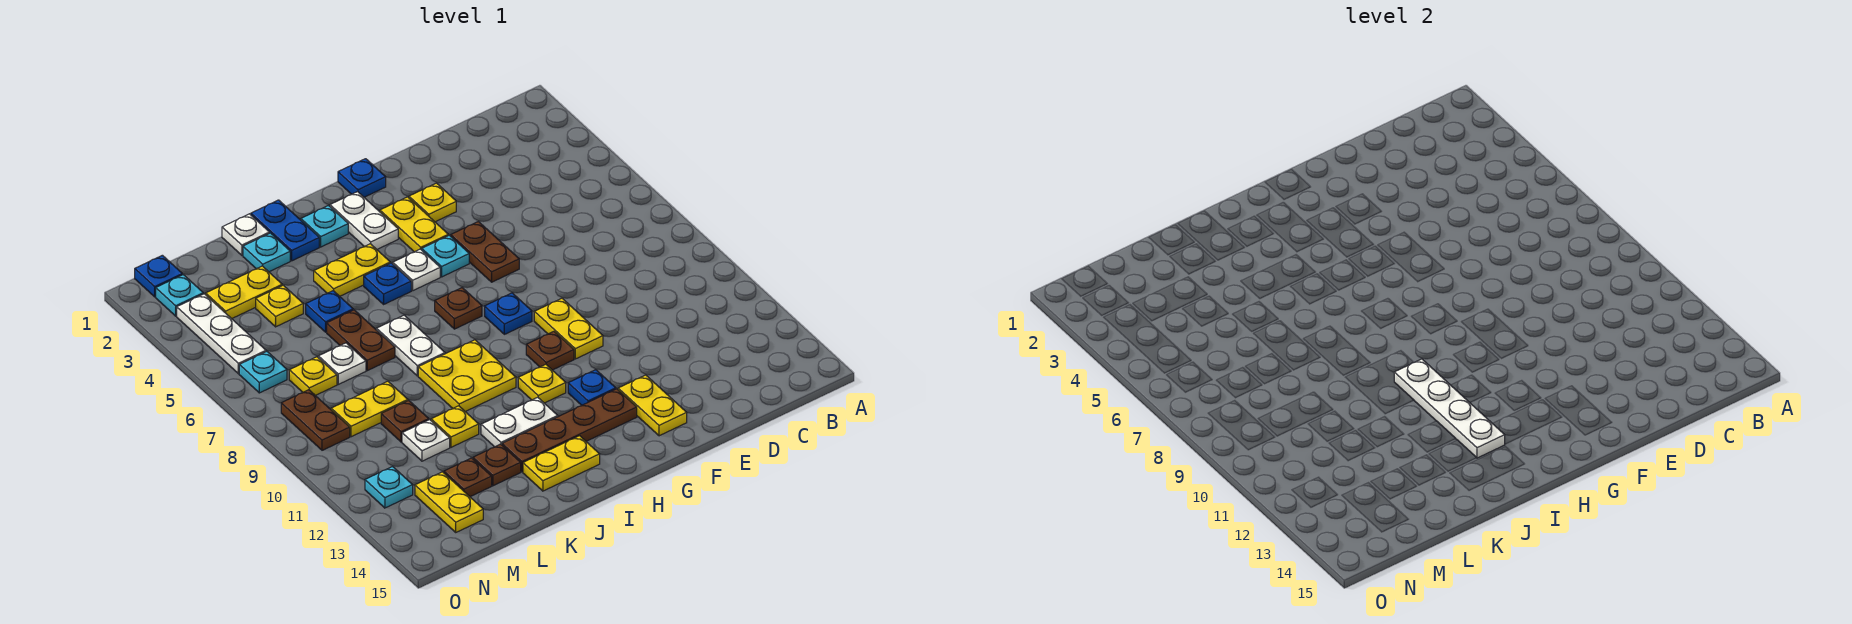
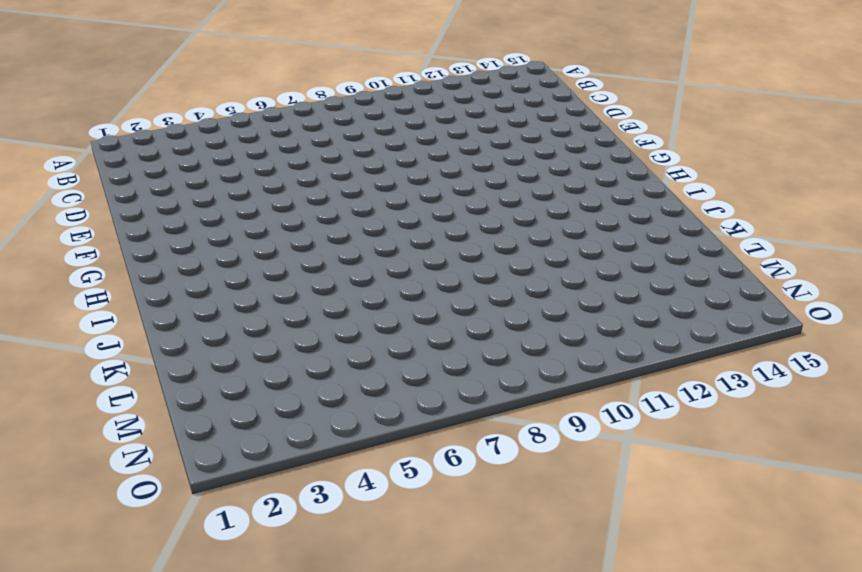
none -> yellow plate F3 level 1
none -> brown plate F5:F6 level 1
none -> yellow plate F9:F10 level 1
none -> yellow plate F13:F14 level 1

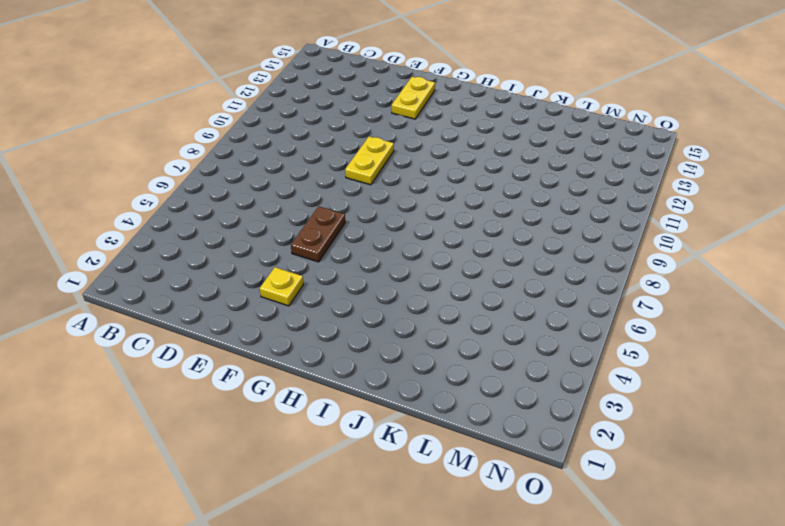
none -> blue plate G1 level 1
none -> yellow plate G3:G4 level 1
none -> cyan plate G5 level 1
none -> blue plate G8 level 1

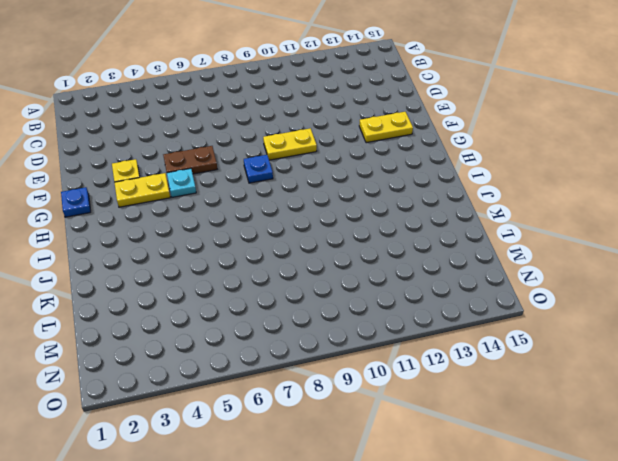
none -> brown plate G10 level 1
none -> blue plate G12 level 1
none -> brown plate G13:J13 level 1
none -> white plate H2:H3 level 1

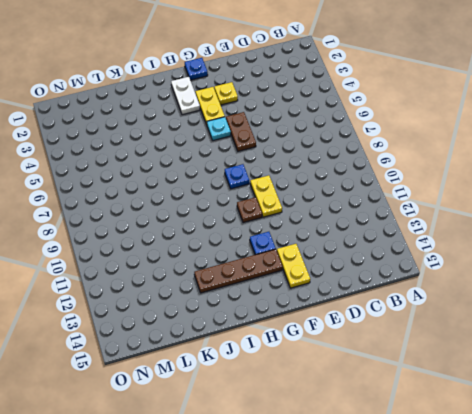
none -> white plate H5 level 1
none -> brown plate H7 level 1
none -> yellow plate H11 level 1
none -> cyan plate I2 level 1

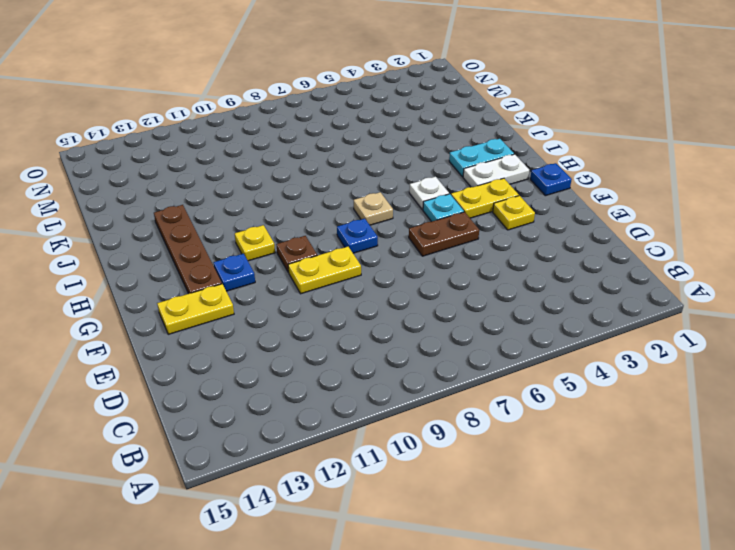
tan plate H7 level 1 -> brown plate H7 level 1
cyan plate I2:I3 level 1 -> cyan plate I2 level 1
none -> yellow plate I4:J4 level 1
none -> blue plate I5 level 1
none -> yellow plate I9:J10 level 1
none -> white plate I12:J12 level 1

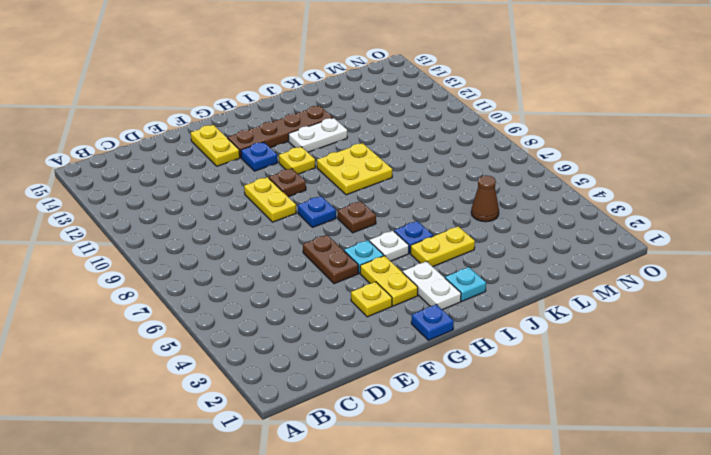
brown cone L5 level 1 -> none
none -> yellow plate I14:J14 level 1
none -> blue plate J1:J2 level 1
none -> white plate J7:J8 level 1
none -> white plate K1 level 1

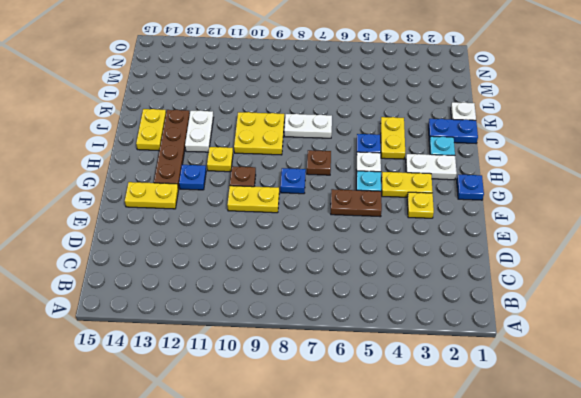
none -> cyan plate K2 level 1
none -> blue plate K5 level 1
none -> brown plate K6:K7 level 1
none -> yellow plate K11 level 1

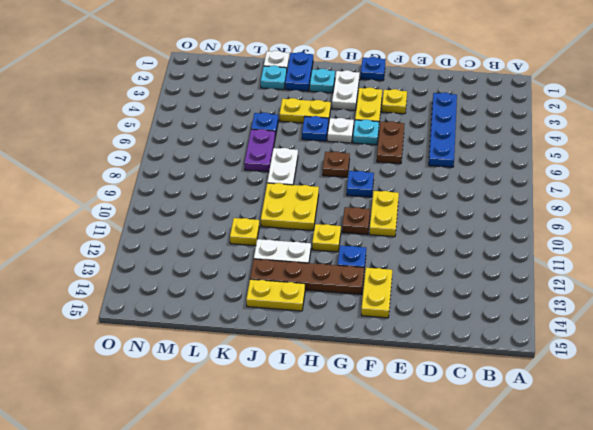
blue plate D3:D6 level 1 -> none
purple plate K6:K7 level 1 -> brown plate K6:K7 level 1
none -> brown plate K13 level 1
none -> yellow plate L3:M3 level 1
none -> yellow plate L4 level 1
none -> white plate L7 level 1

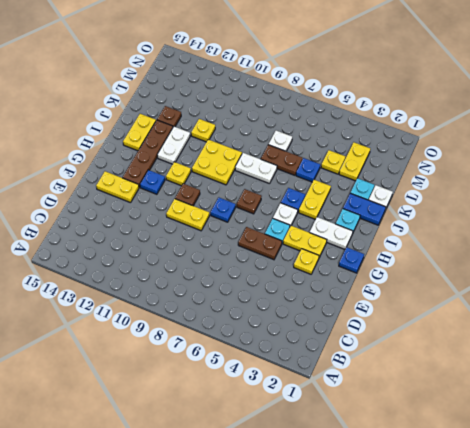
none -> yellow plate L9:M9 level 1
none -> brown plate L10 level 1
none -> white plate L11 level 1
none -> brown plate L13 level 1

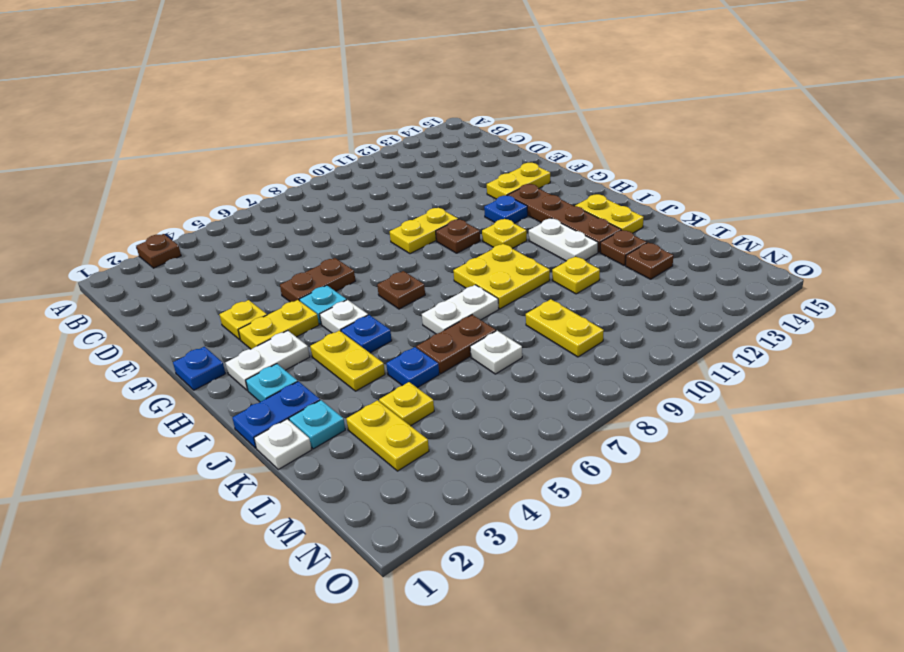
brown plate A3 level 1 -> brown plate L10 level 1
none -> blue plate G8 level 1
none -> white plate L11 level 1
none -> yellow plate M7 level 1
none -> yellow plate M13:M14 level 1

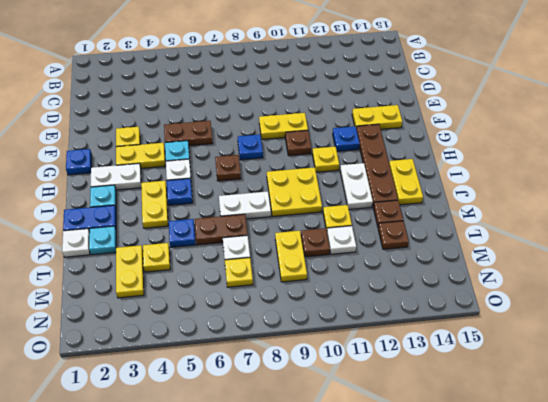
none -> yellow plate M13:M14 level 1
none -> blue plate N1 level 1
none -> cyan plate N2 level 1
none -> white plate N3:N5 level 1

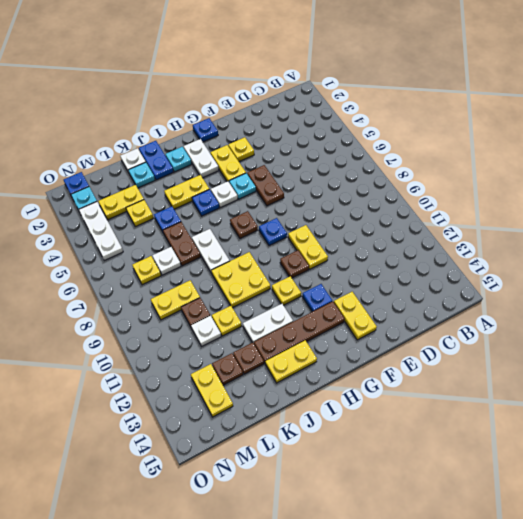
none -> cyan plate N6 level 1
none -> brown plate N8:N9 level 1
none -> cyan plate N12 level 1
none -> white plate I10:I13 level 2

